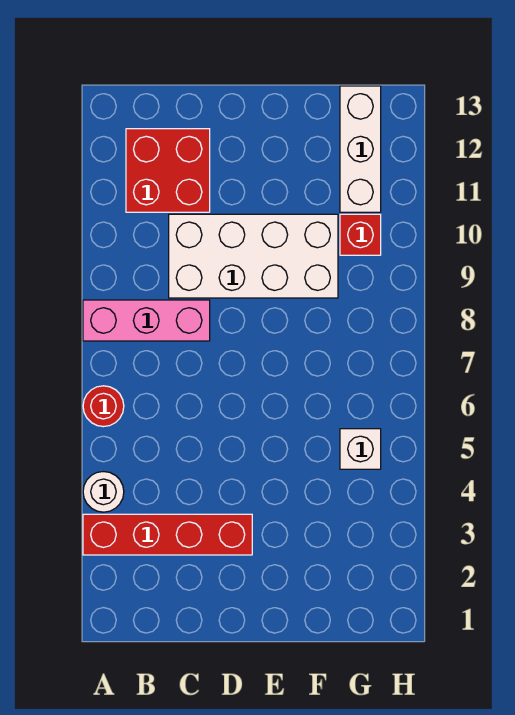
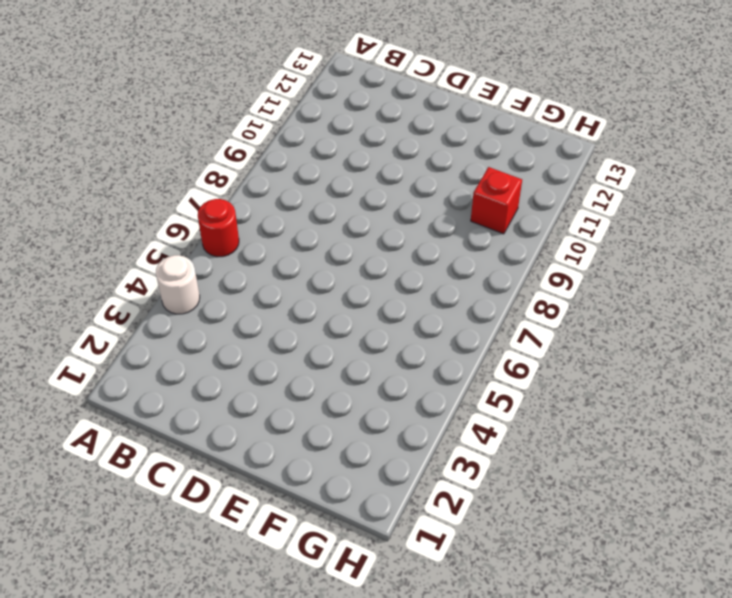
none -> red brick A3:D3 level 1
none -> pink brick A8:C8 level 1

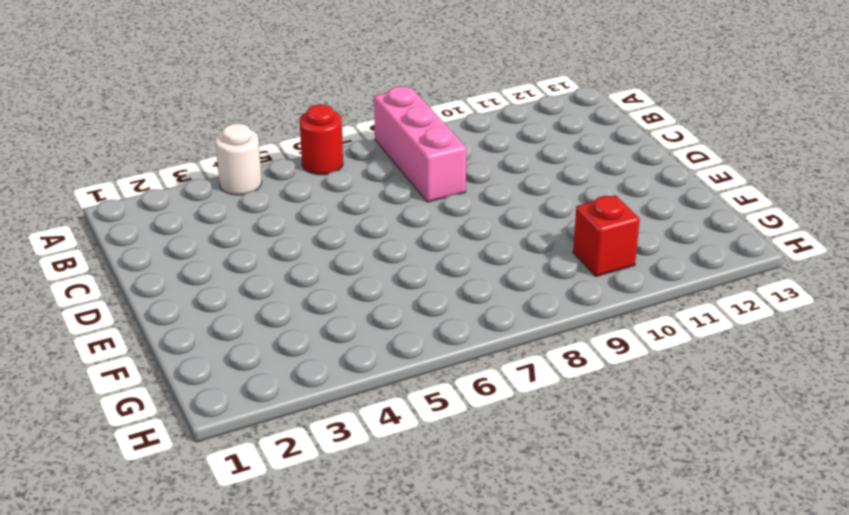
none -> red brick A3:D3 level 1
none -> red brick B11:C12 level 1

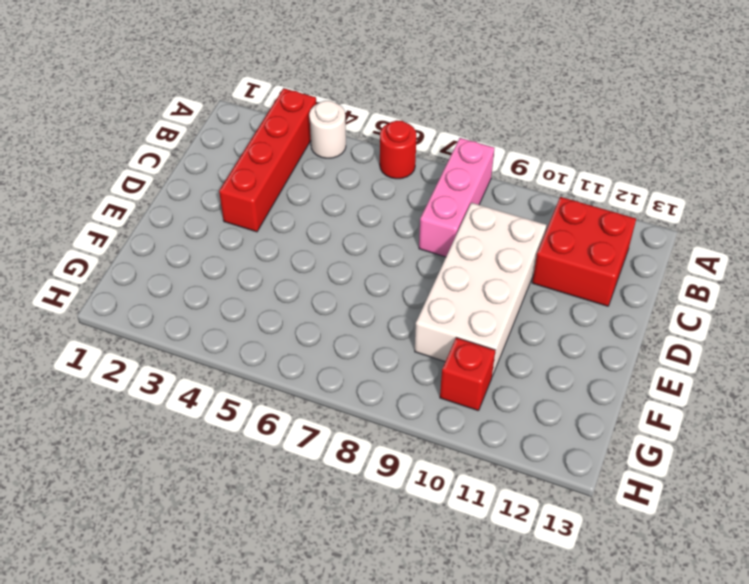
none -> white brick G5 level 1
none -> white brick G11:G13 level 1

